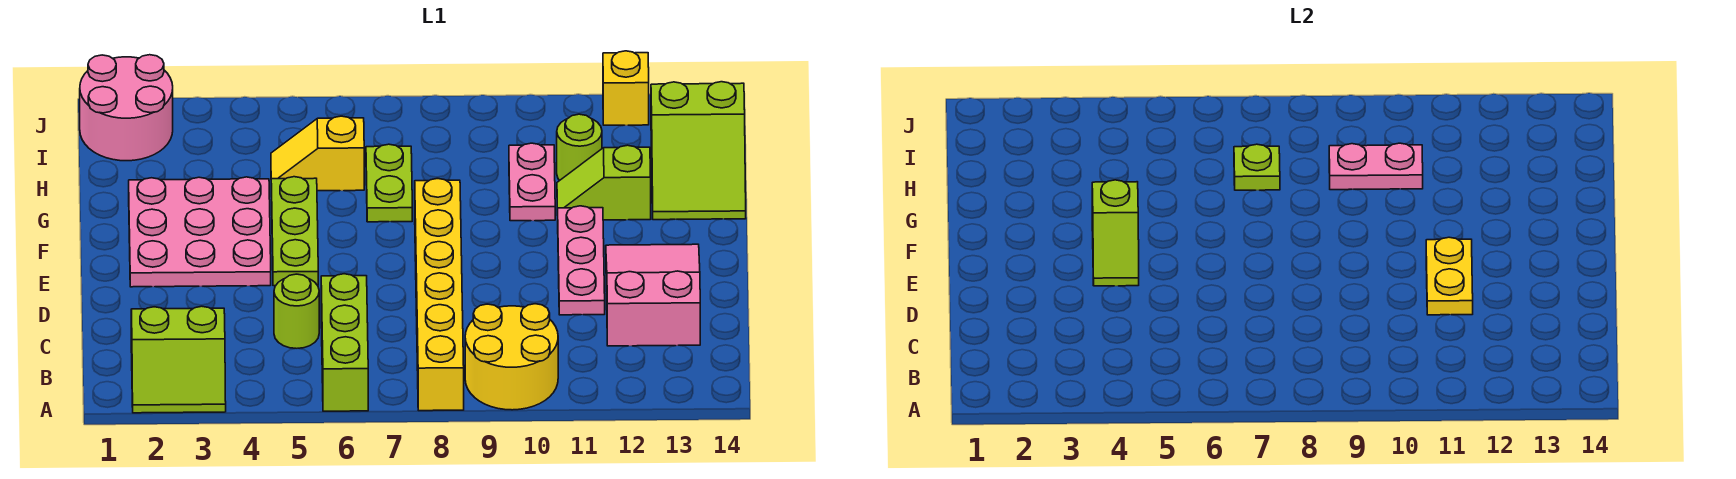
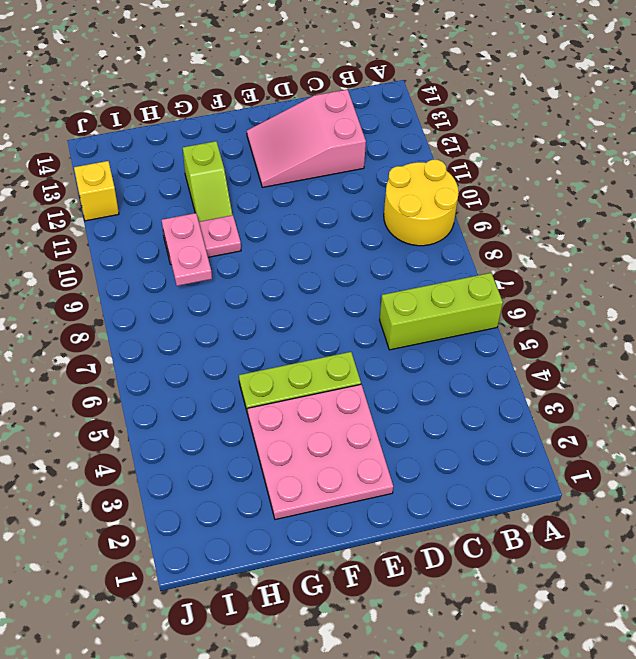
none -> lime slope A2:B3 level 1 top B
none -> yellow brick A8:F8 level 1
none -> lime round brick C5 level 1

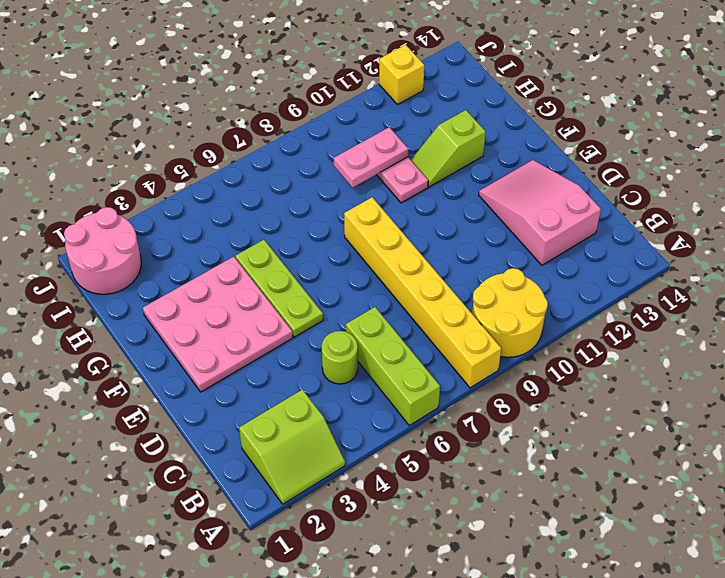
none -> pink plate D11:F11 level 1
none -> lime plate G7:H7 level 1
none -> lime slope G13:I14 level 1 top I

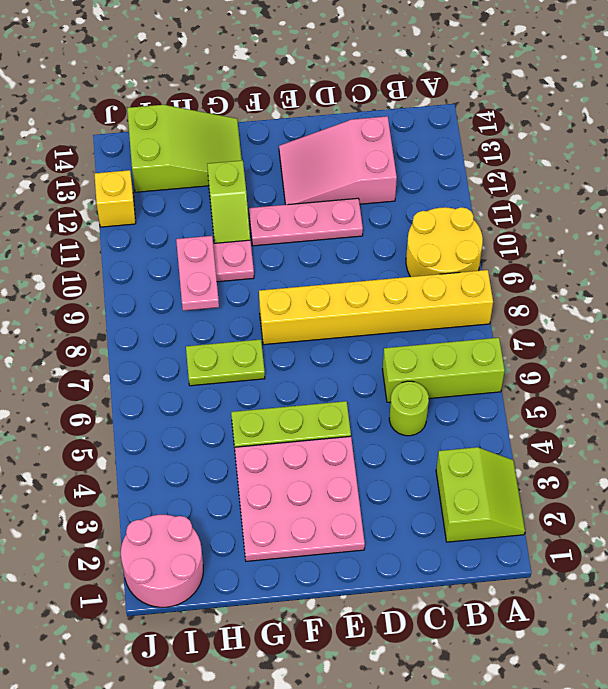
none -> yellow slope H5:H6 level 1 top 6
none -> lime round brick H11 level 1
none -> yellow plate D11:E11 level 2

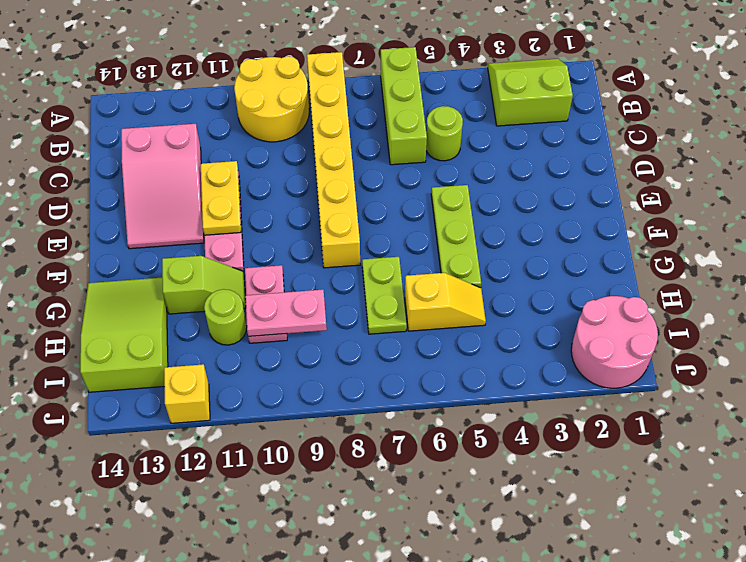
none -> pink plate E2:G4 level 1
none -> lime slope E4:F4 level 2 top F
none -> lime plate H7 level 2

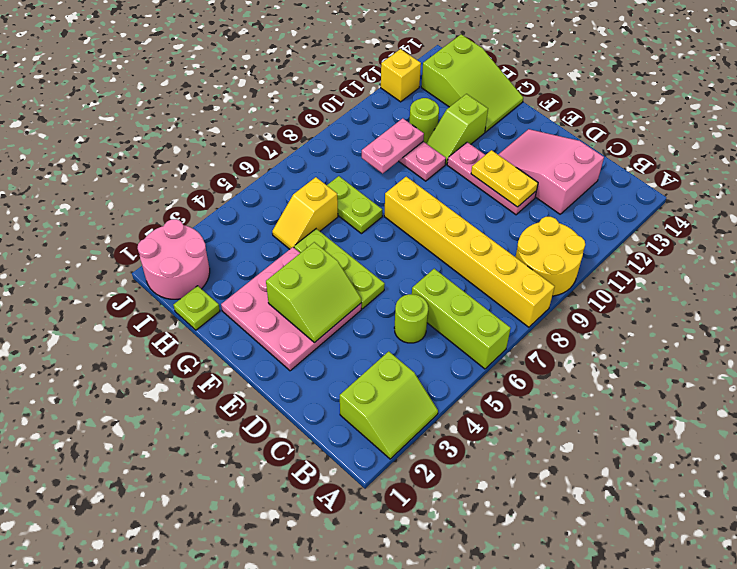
lime slope E3:F4 level 2 top F -> lime slope E4:F4 level 2 top F
lime plate H1 level 1 -> lime plate H7 level 2

